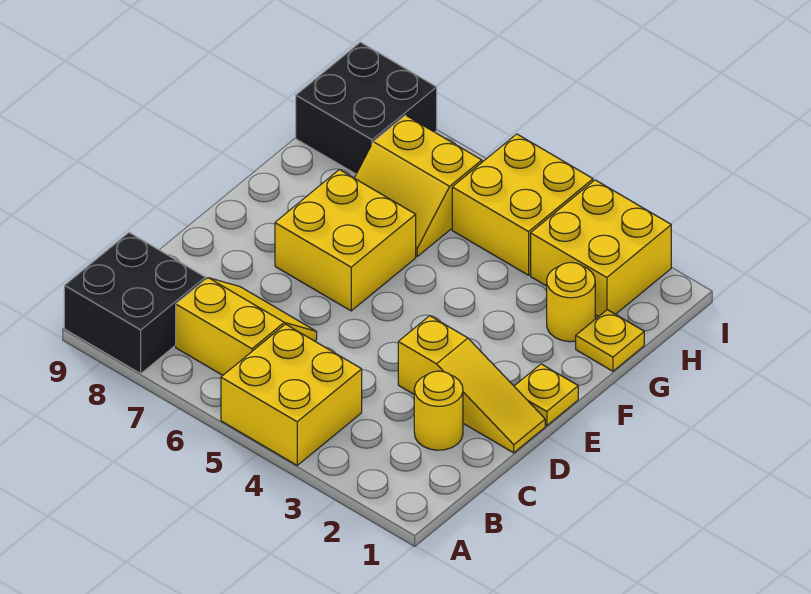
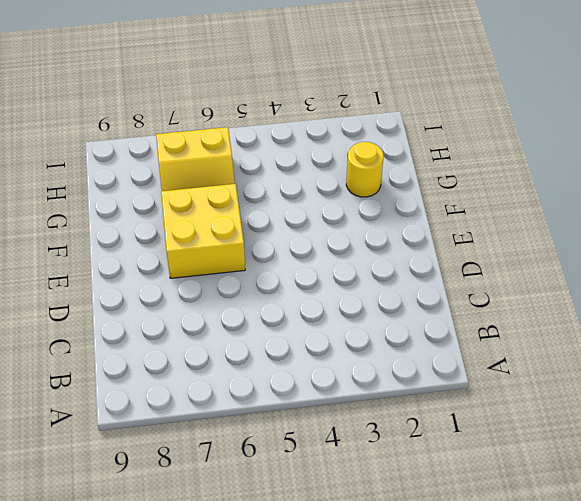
none -> yellow brick A4:B5 level 1
none -> black brick A8:B9 level 1
none -> yellow slope B6:C7 level 1 top B

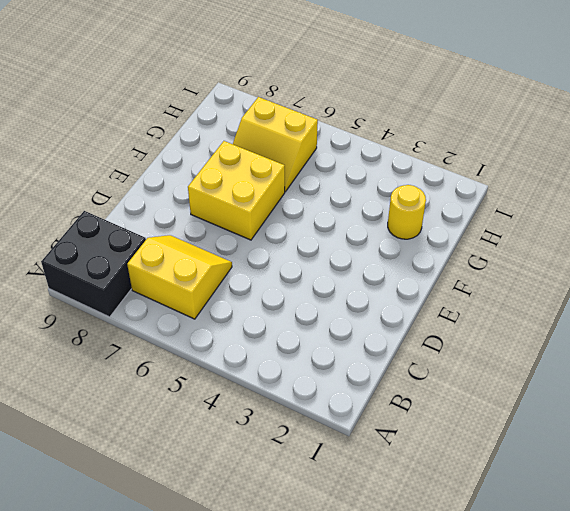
none -> yellow brick A4:B5 level 1
none -> yellow round brick C2 level 1
none -> yellow slope D1:D3 level 1 top 3

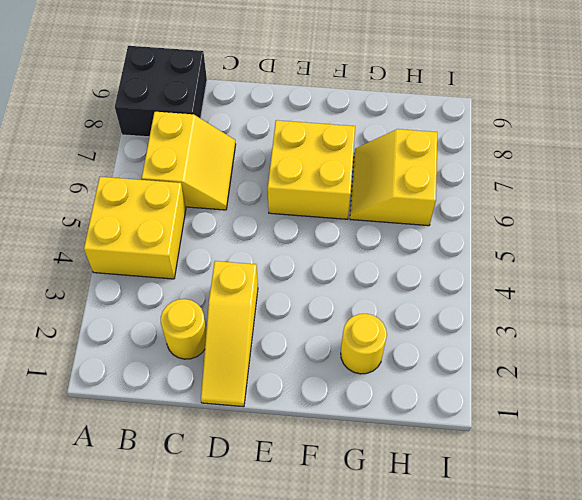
none -> yellow plate E1 level 1
none -> yellow plate G1 level 1
none -> yellow brick H2:I3 level 1

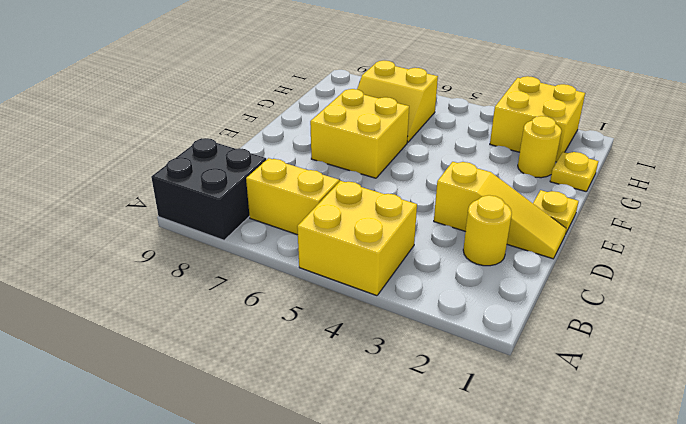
none -> yellow brick H4:I5 level 1
none -> black brick H8:I9 level 1

